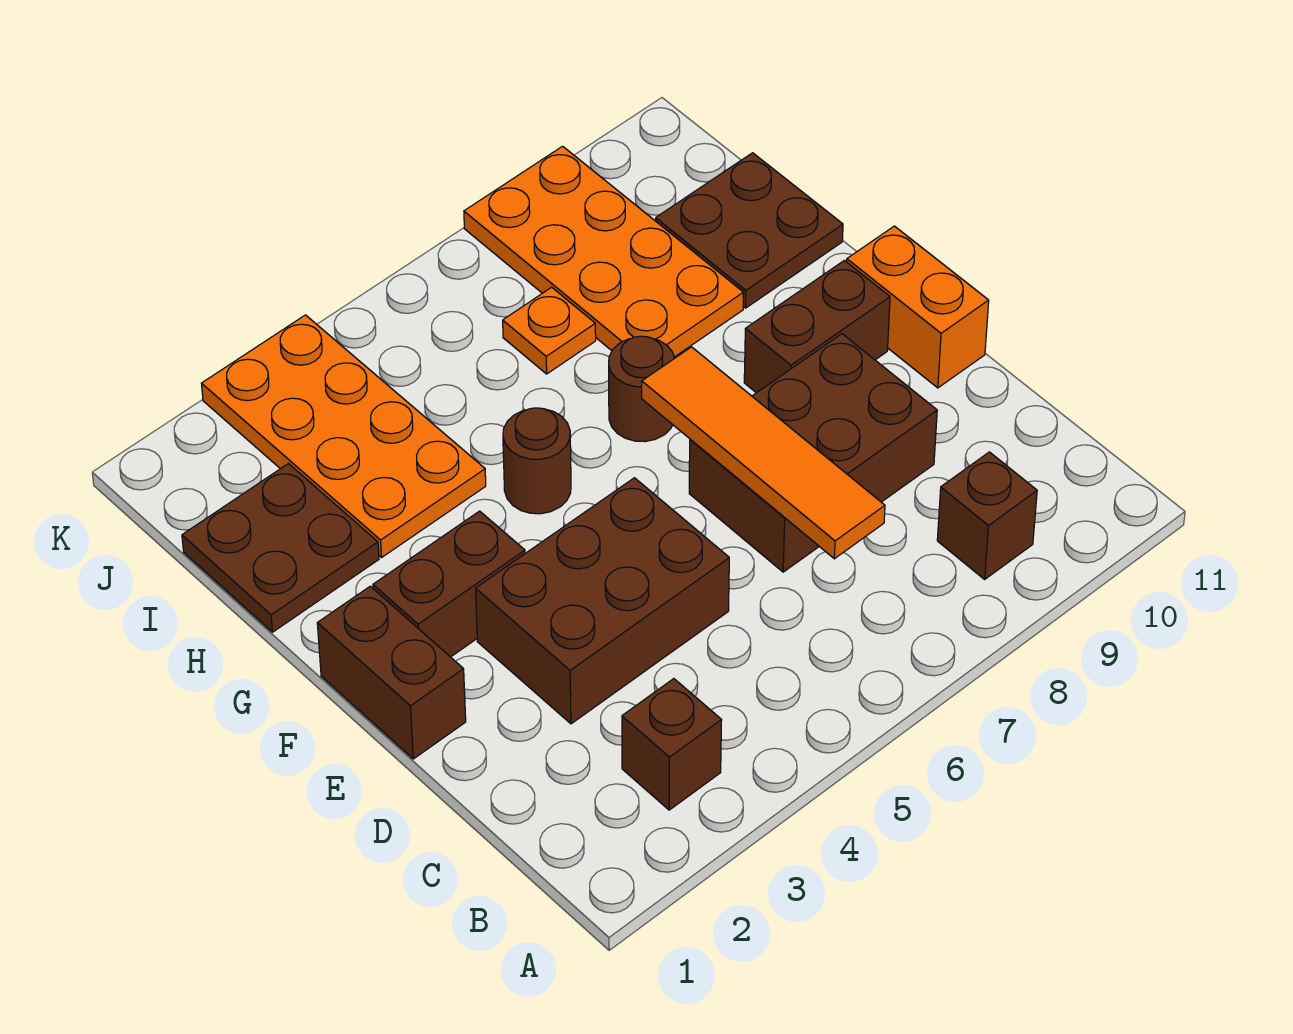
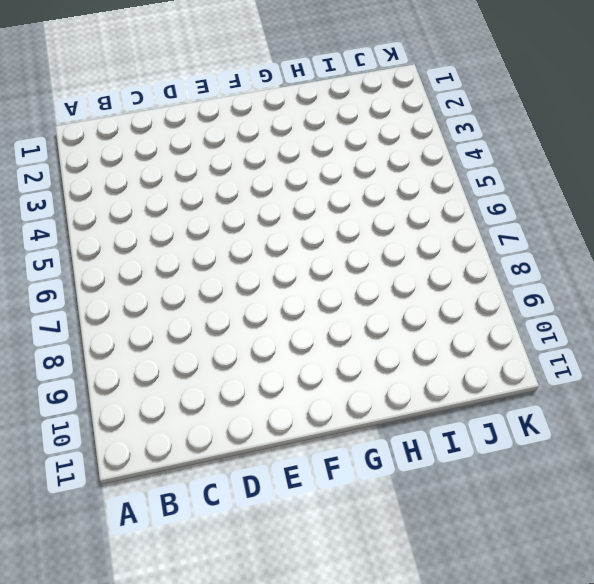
none -> brown brick B3 level 1
none -> brown brick B9 level 1
none -> brown brick D3:E5 level 1

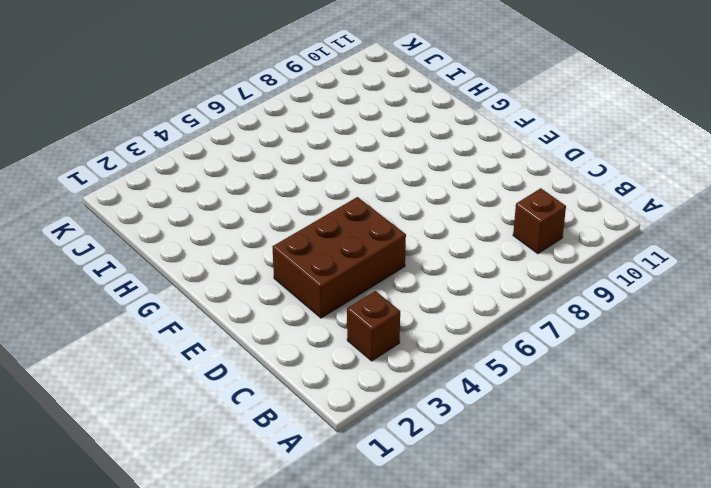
none -> brown brick D7:E9 level 1
none -> brown brick E1:F1 level 1
none -> orange brick E11:F11 level 1

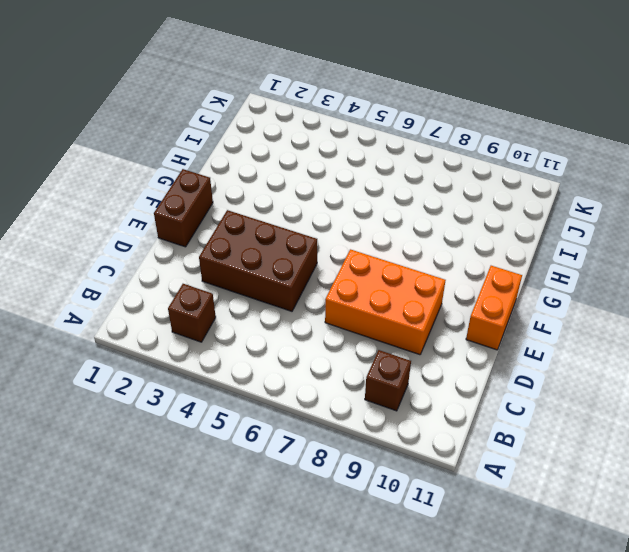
orange brick D7:E9 level 1 -> brown brick D7:E9 level 1
none -> brown brick F2:F3 level 1
none -> brown brick F9:F10 level 1
none -> brown round brick G5 level 1

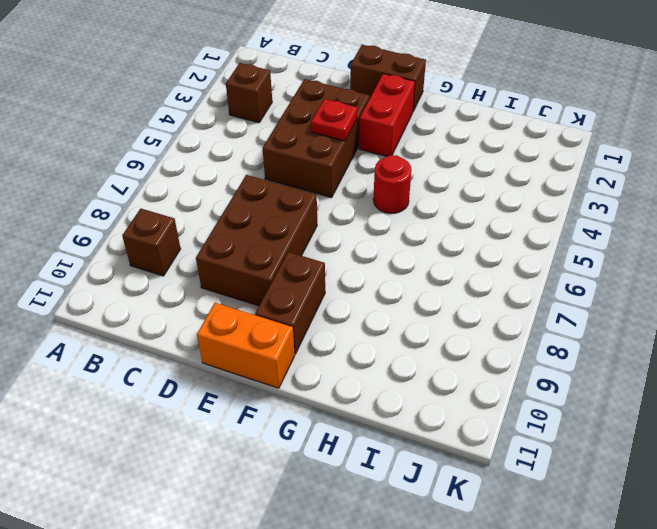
red plate E4 level 2 -> none
red brick F2:F3 level 1 -> brown brick F2:F3 level 1
red round brick G5 level 1 -> brown round brick G5 level 1
none -> brown round brick G7 level 1
none -> brown plate H1:I2 level 1
none -> orange plate H3:K4 level 1

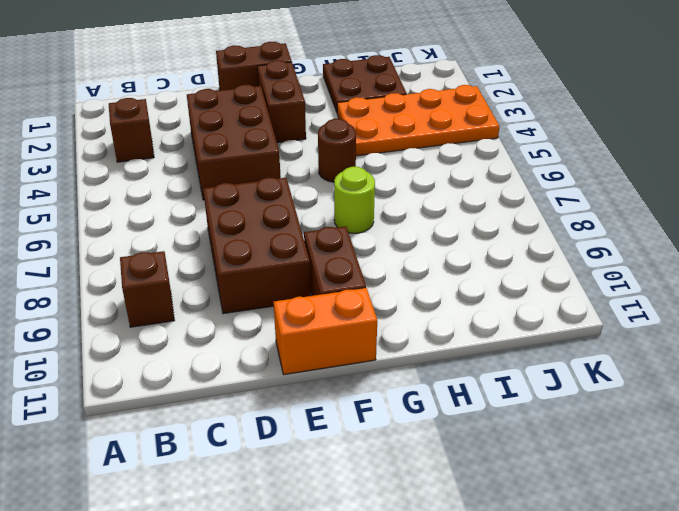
lime round brick G7 level 1 -> brown round brick G7 level 1
none -> orange plate H8:K9 level 1
none -> brown plate H10:I11 level 1
none -> orange plate I7 level 1

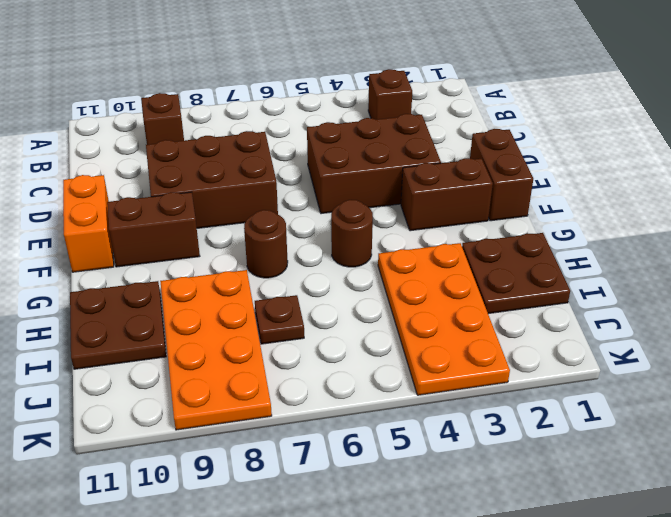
brown plate I7 level 1 -> orange plate I7 level 1
none -> orange tile C7:F7 level 2

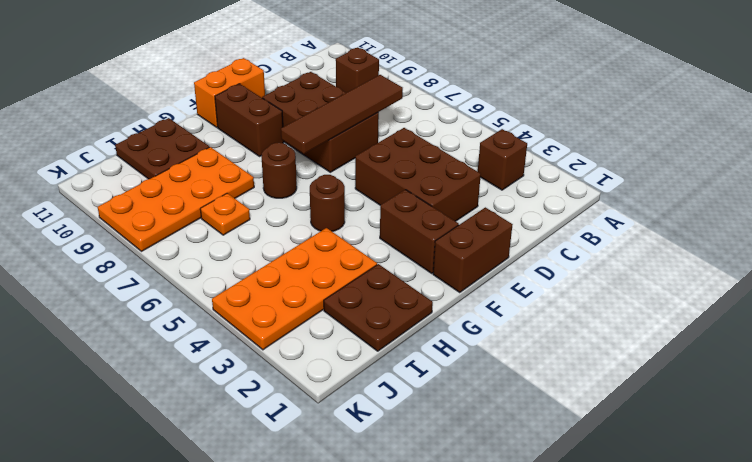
brown tile C7:F7 level 2 -> orange tile C7:F7 level 2

